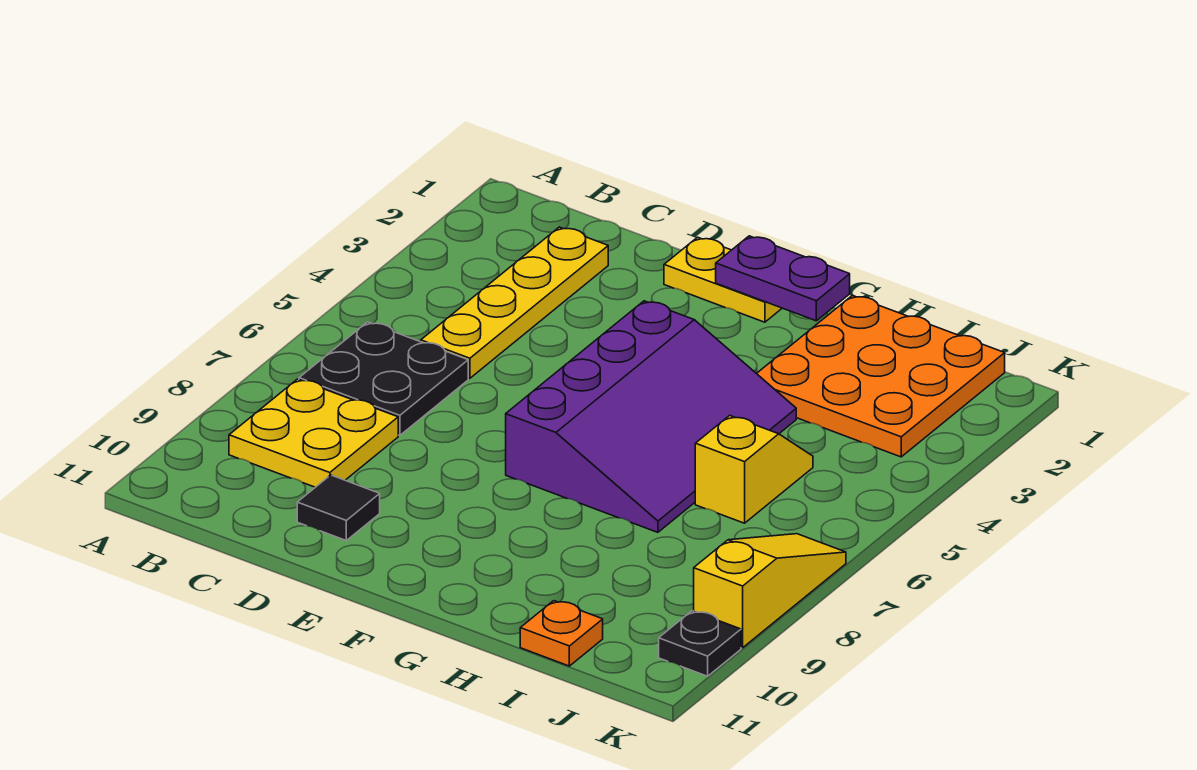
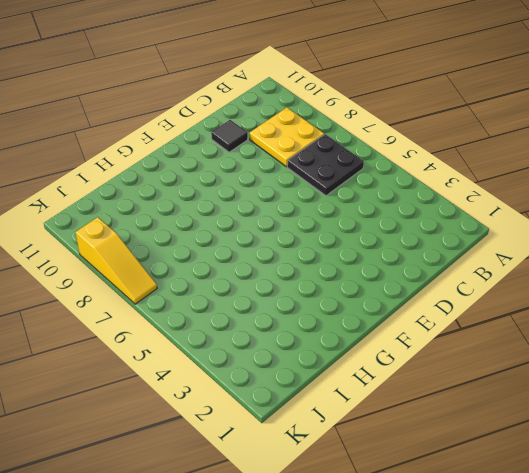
none -> yellow plate C2:C5 level 1
none -> yellow plate E1:F1 level 1
none -> purple slope F4:H7 level 1 top F

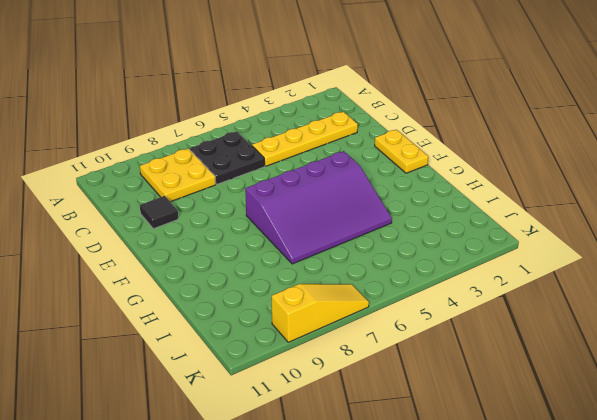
none -> orange plate H1:J3 level 1
none -> yellow slope I5:I6 level 1 top 6
none -> orange plate I11 level 1

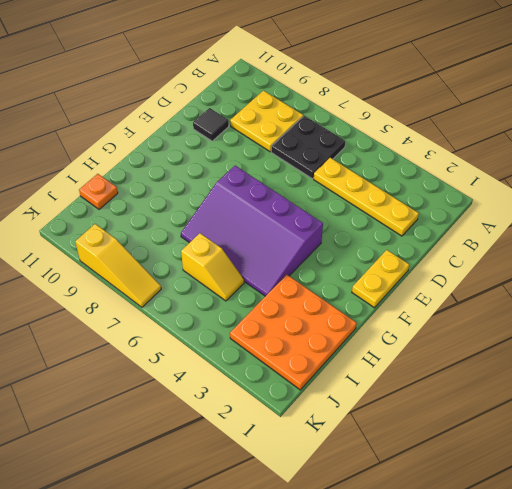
none -> black plate K10 level 1
none -> purple plate F1:G1 level 2

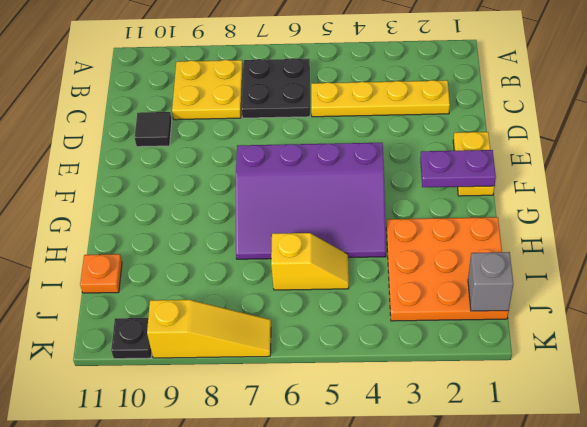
purple plate F1:F2 level 2 -> purple plate F1:G1 level 2
grey brick J1 level 2 -> none

